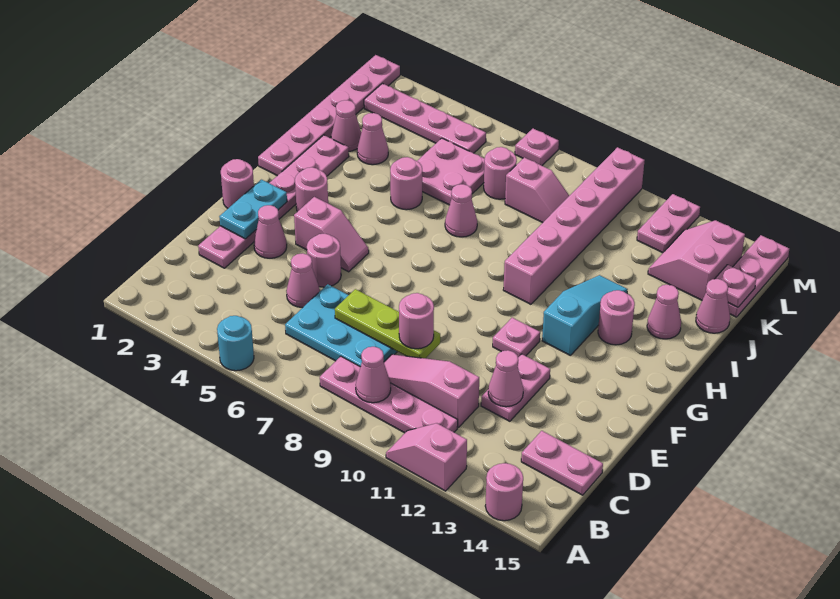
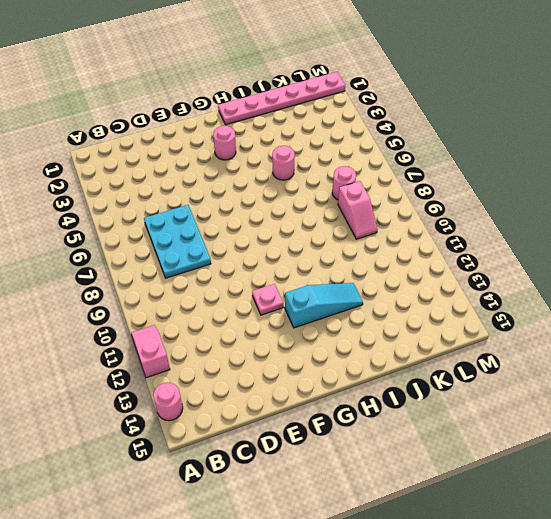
none -> cyan round brick A5 level 1
none -> pink plate B8:B11 level 1
none -> pink slope C9:C11 level 1 top 11
none -> pink plate C14:C15 level 1

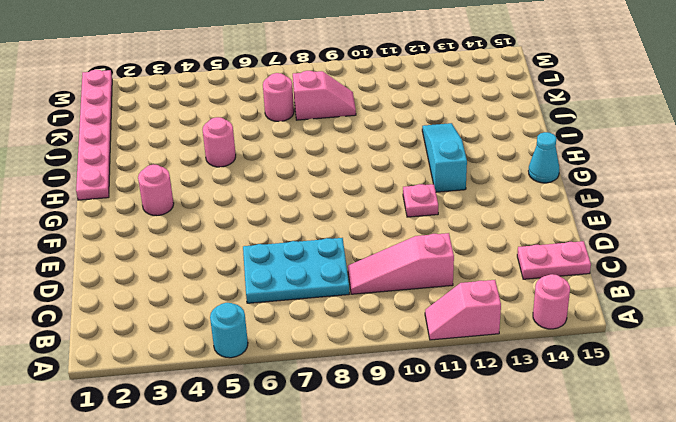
cyan cone G15 level 1 -> none
none -> pink plate B8:B11 level 1
none -> pink plate D2:I2 level 1
none -> pink cone D5 level 1
none -> pink plate D12:E12 level 1

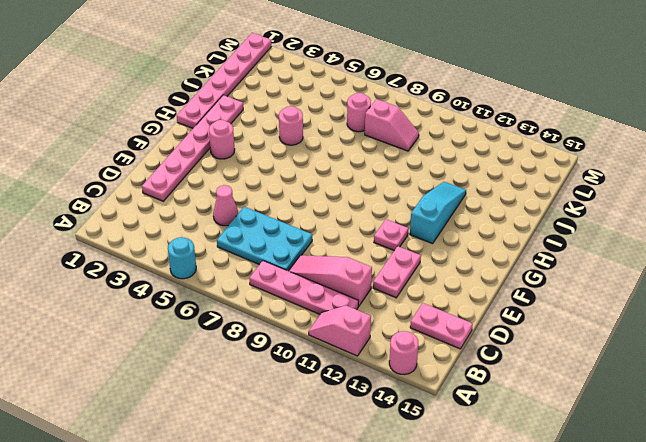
none -> pink cone E3 level 1
none -> pink round brick E5 level 1
none -> pink round brick F1 level 1
none -> pink slope F4:F5 level 1 top 4

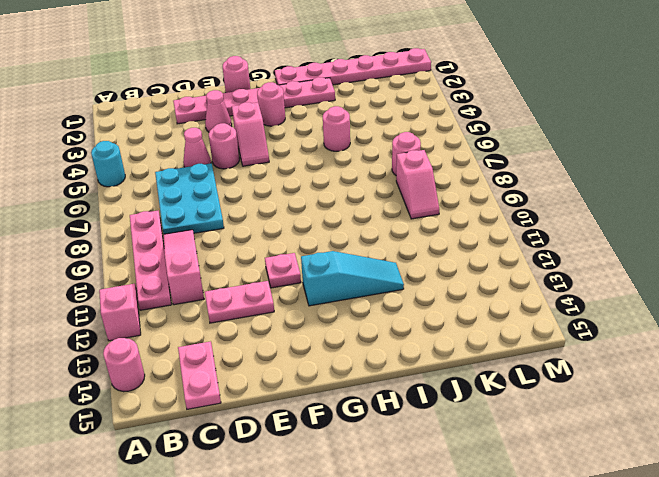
none -> pink brick H10:M10 level 1
none -> pink round brick H13 level 1
none -> pink cone I7 level 1
none -> pink cone I14 level 1

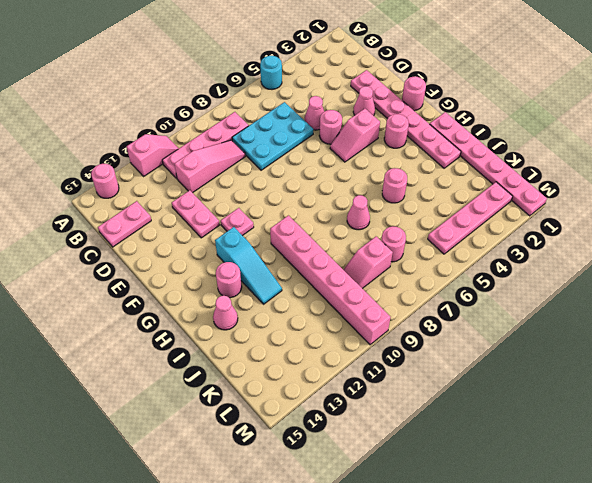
none -> pink cone J2 level 1
none -> pink cone J3 level 1
none -> pink plate J5:K6 level 1
none -> pink cone J15 level 1

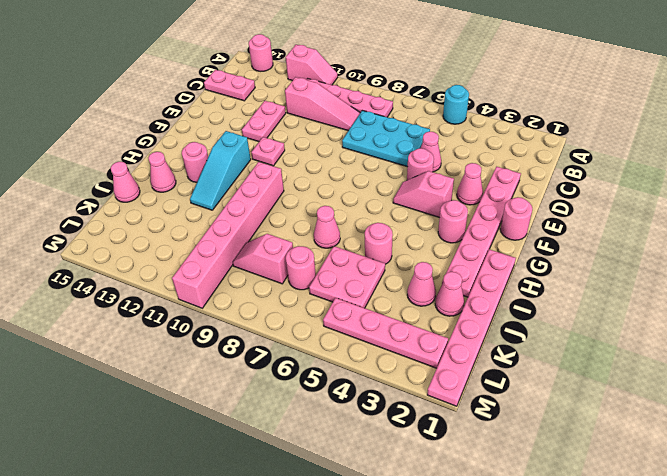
none -> pink slope K13:L14 level 1 top 14
none -> pink plate K15:M15 level 1
none -> pink plate L12:M12 level 1
none -> pink plate M7 level 1

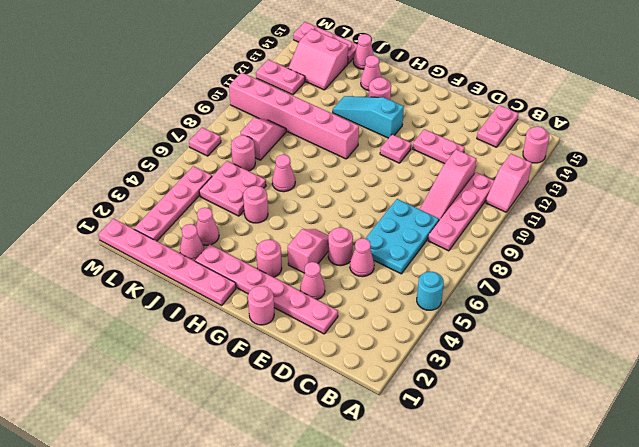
none -> pink cone B9 level 2
none -> lime plate D7:D9 level 2
none -> pink cone D12 level 2
none -> cyan plate E2:F2 level 2

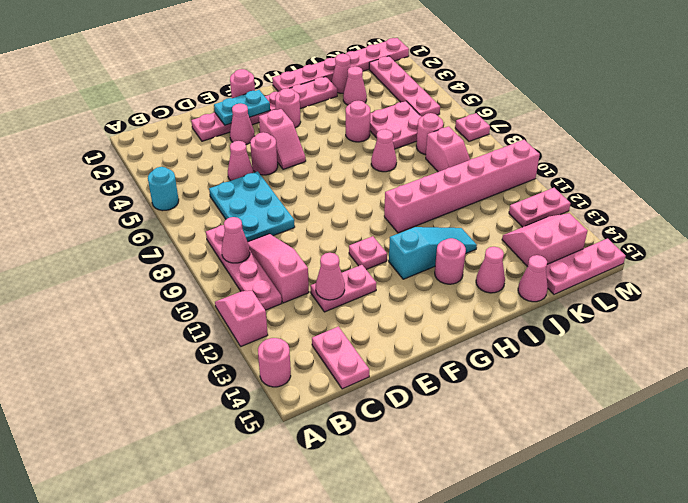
none -> lime plate D7:D9 level 2
none -> pink plate K15 level 2
none -> pink round brick D9 level 3

